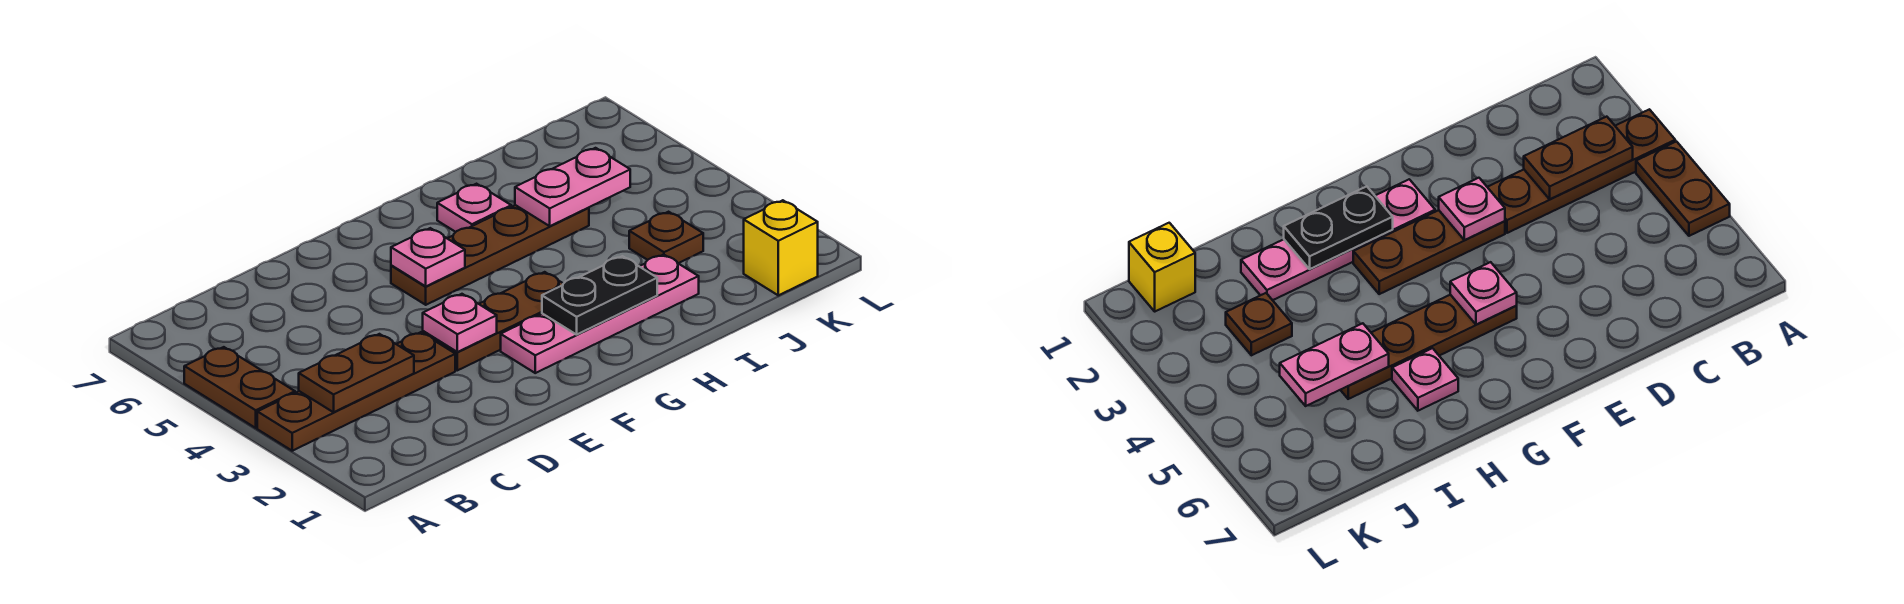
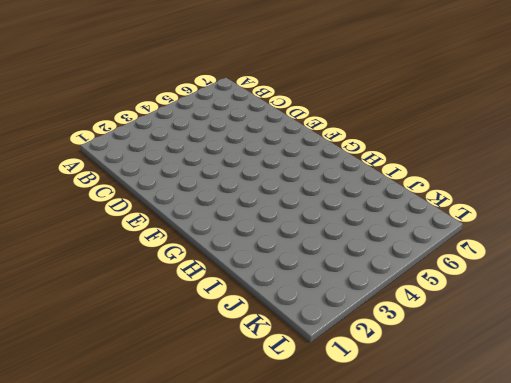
none -> brown plate A3:D3 level 1
none -> brown plate A4:A5 level 1
none -> brown plate E3:G3 level 1

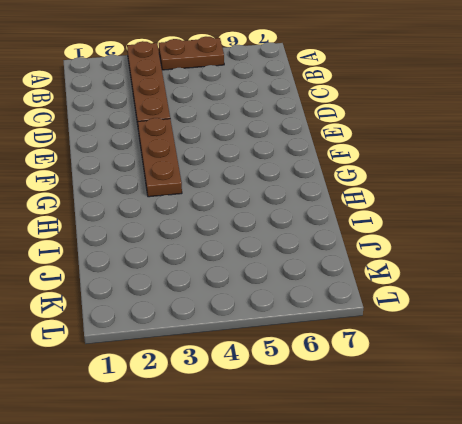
none -> pink plate F2:I2 level 1
none -> brown plate F5:I5 level 1
none -> pink plate H6 level 1

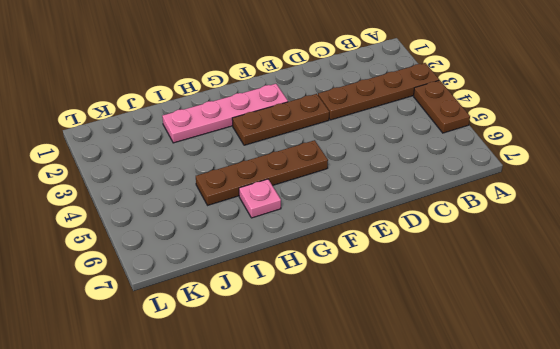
none -> brown plate J3 level 1
none -> yellow brick K1 level 1
none -> brown plate B3:C3 level 2

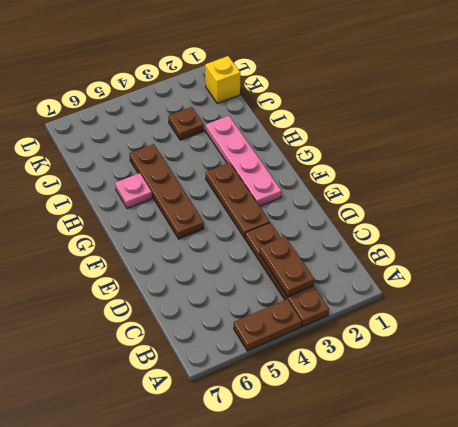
none -> pink plate E3 level 2
none -> pink plate F5 level 2
none -> black plate G2:H2 level 2

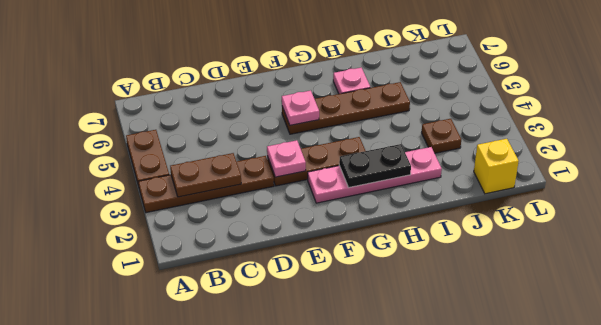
none -> pink plate I5:J5 level 2

